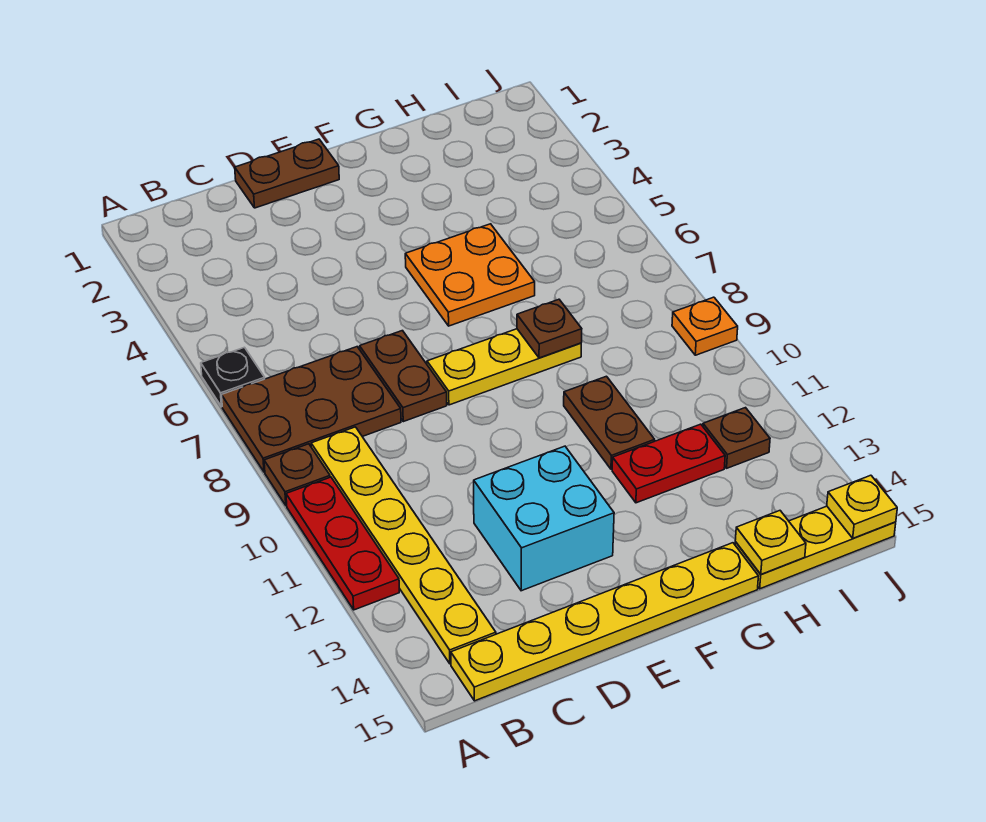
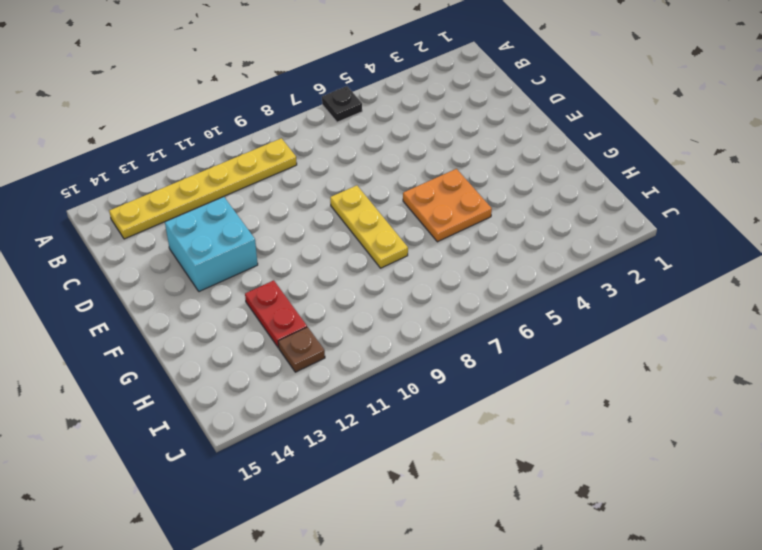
none -> brown plate A7:C8 level 1
none -> brown plate A9 level 1
none -> red plate A10:A12 level 1

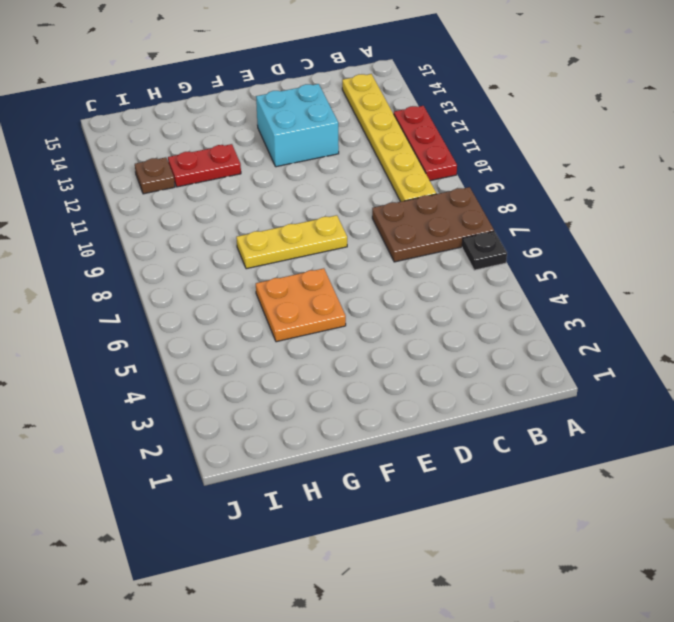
none -> brown plate A9 level 1
none -> yellow plate B15:G15 level 1
none -> brown plate D1:E1 level 1

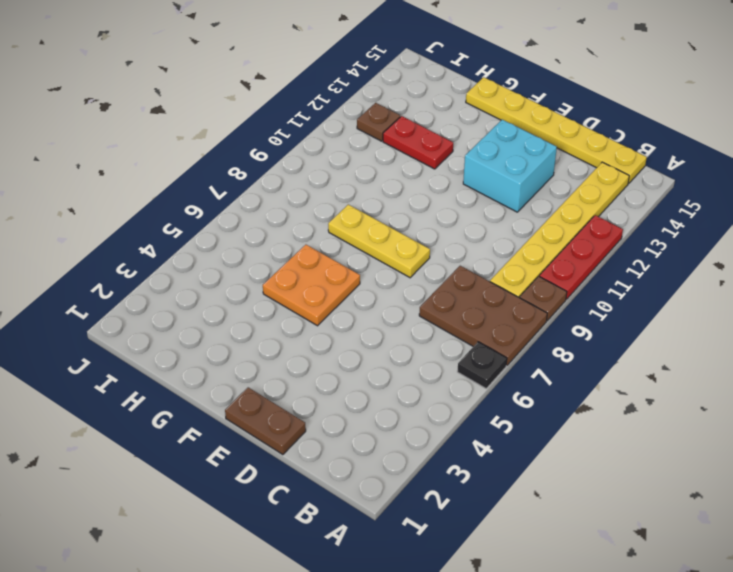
none -> brown plate D7:D8 level 1
none -> brown plate G10:G11 level 1
none -> yellow plate H15:J15 level 1

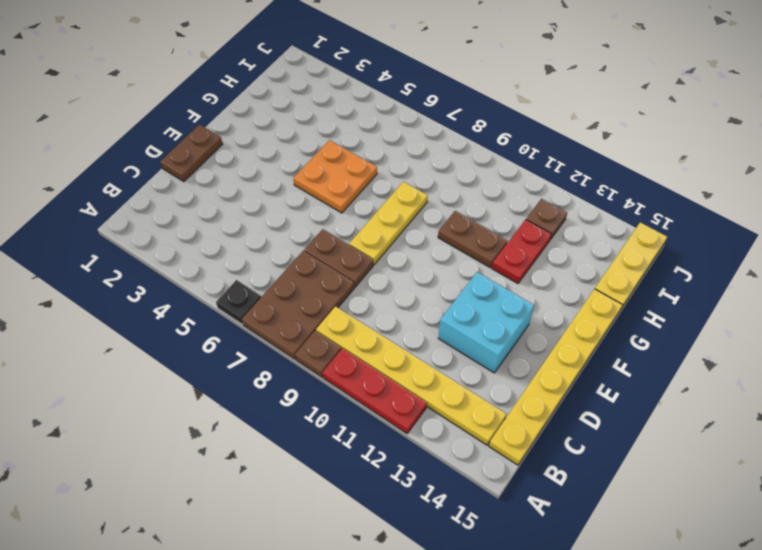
none -> orange plate J9 level 1
none -> brown plate G8 level 2
none -> yellow plate H15 level 2

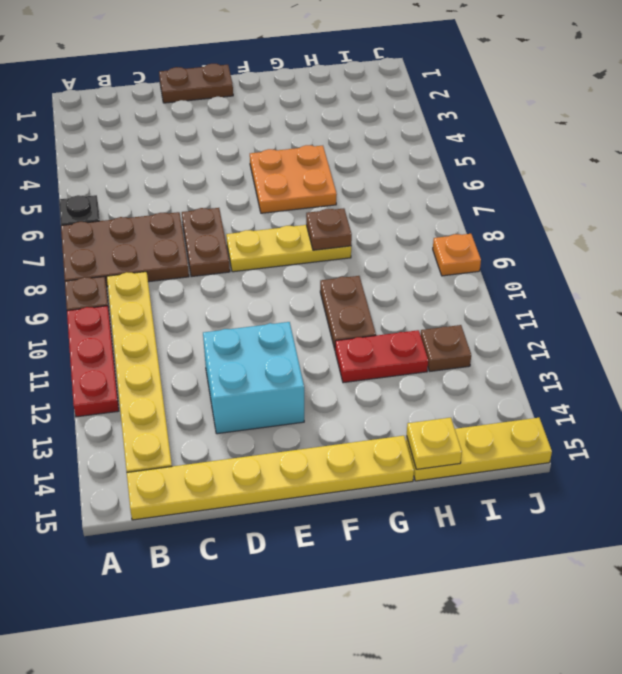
none -> yellow plate J15 level 2

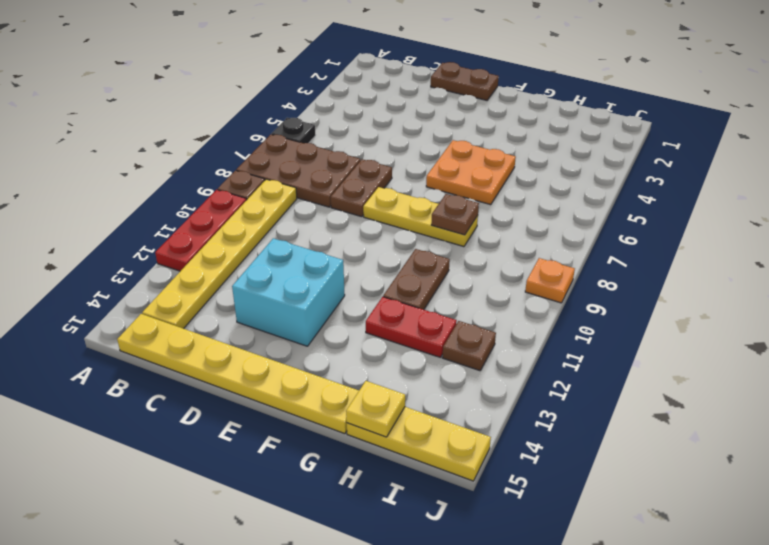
none -> yellow plate J15 level 2

